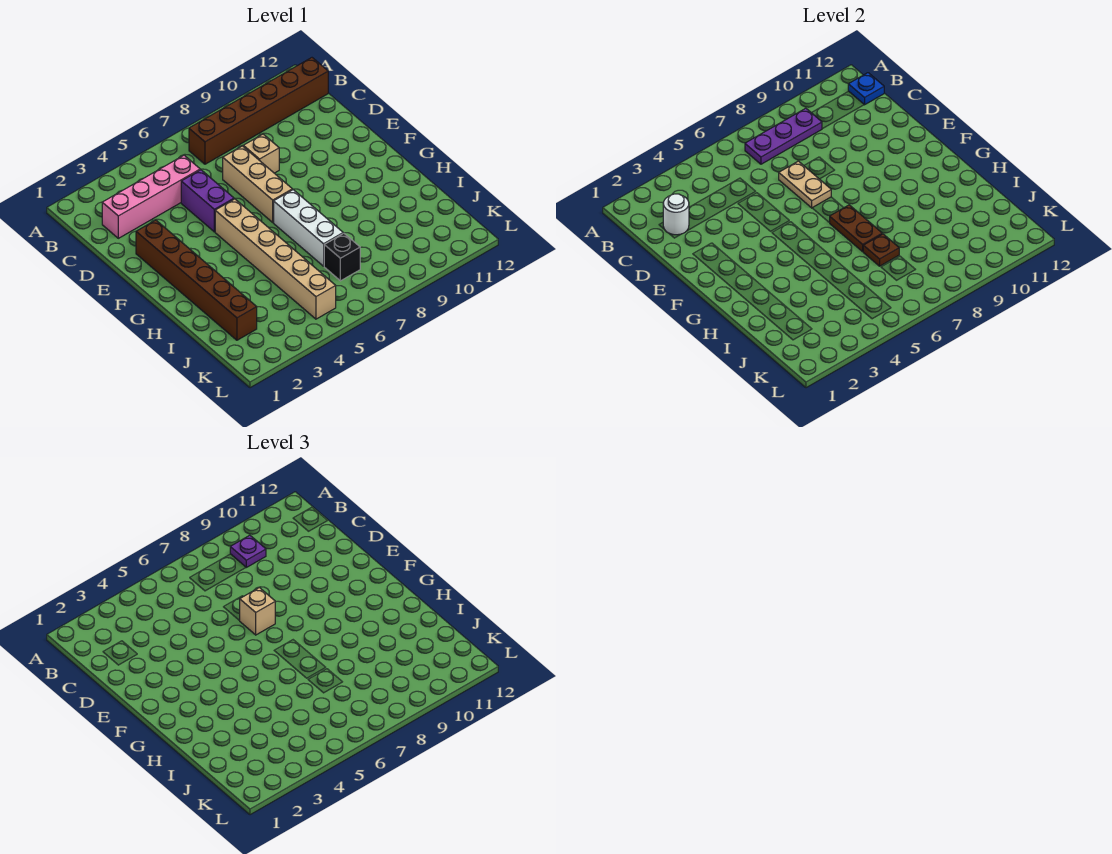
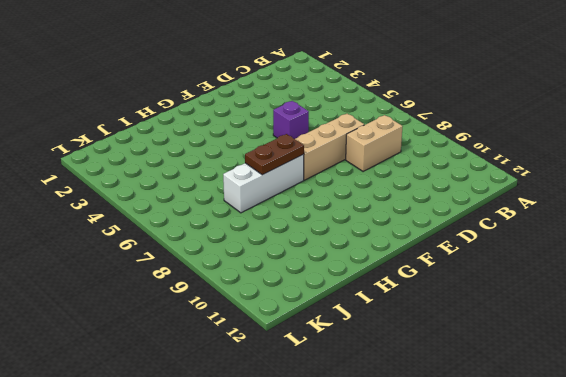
tan brick C8:D8 level 1 -> tan brick D8 level 1
purple brick E5 level 1 -> purple brick D5:E5 level 1
none -> brown brick B7:B12 level 1
none -> pink brick C2:C5 level 1
none -> brown brick E2:J2 level 1

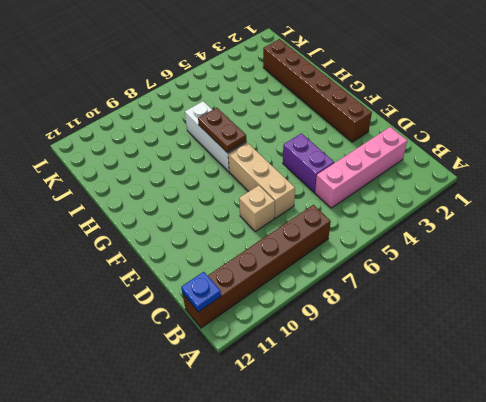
none -> tan brick F5:K5 level 1
none -> black brick J7 level 1
none -> purple plate B7:B9 level 2

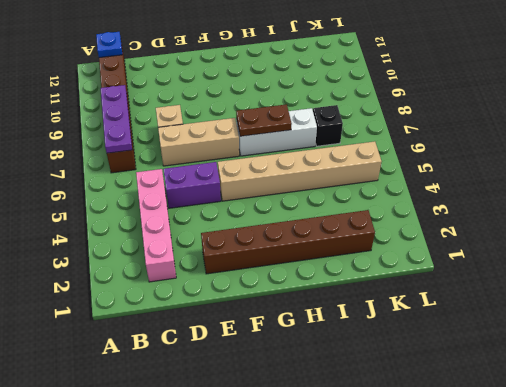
none -> white round brick C2 level 2
none -> tan plate D7:E7 level 2
none -> brown plate I7 level 2

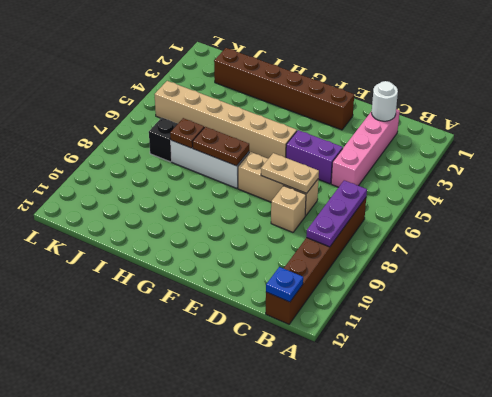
none -> purple plate B9 level 3
none -> tan brick E7 level 3

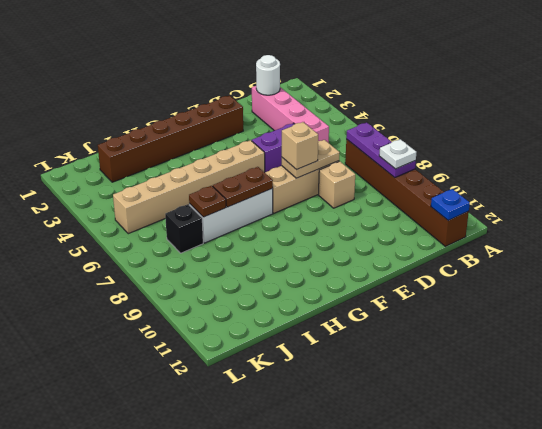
white plate B9 level 3 -> purple plate B9 level 3

